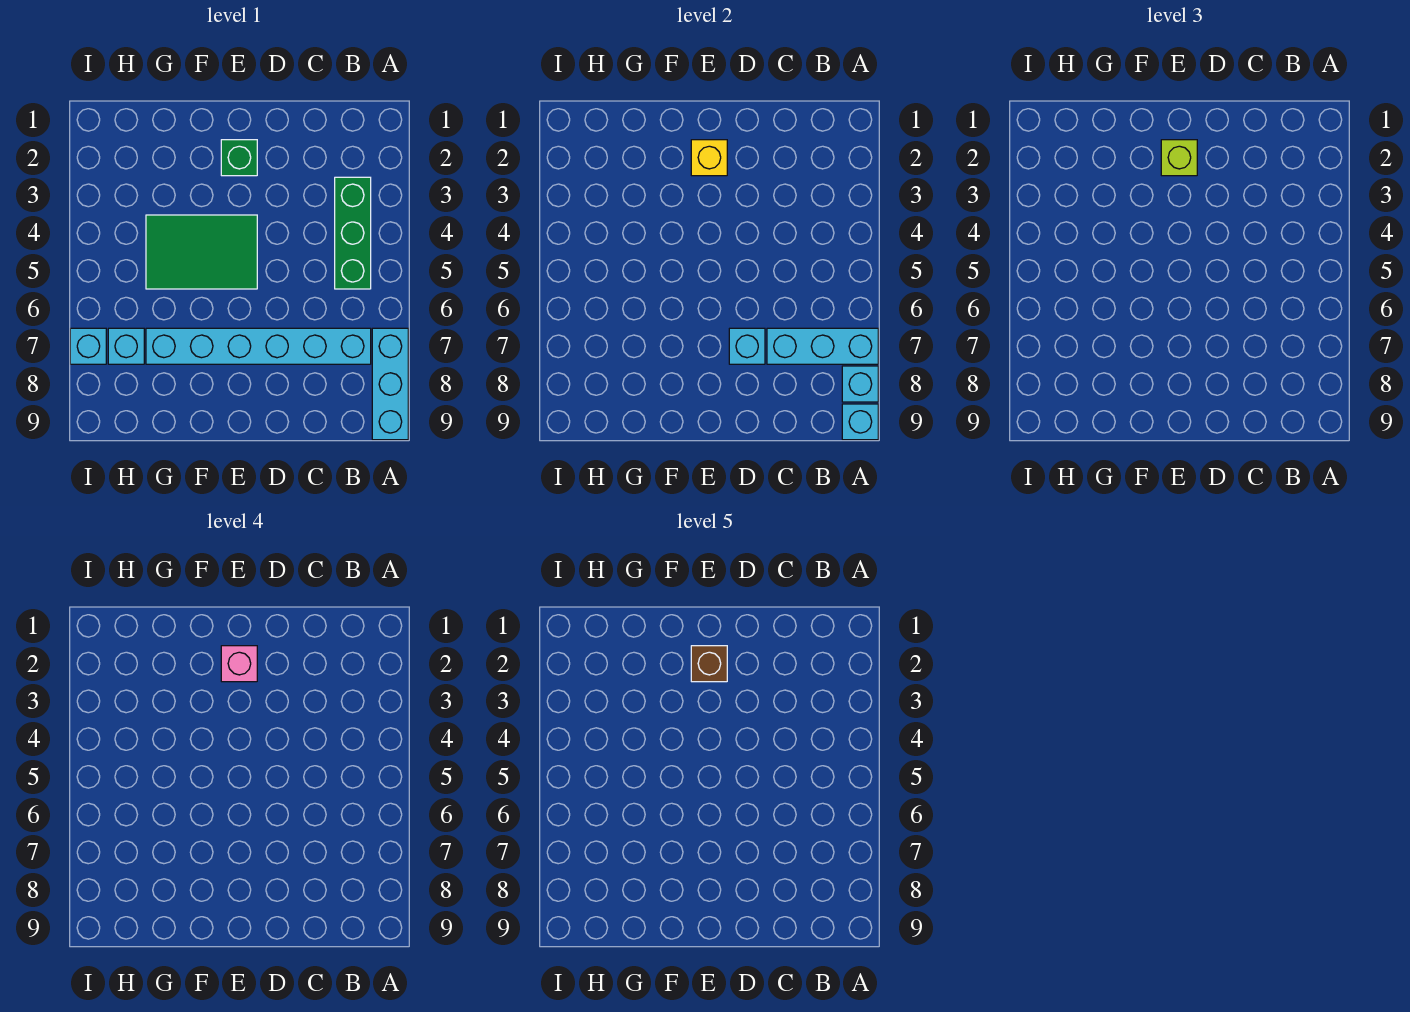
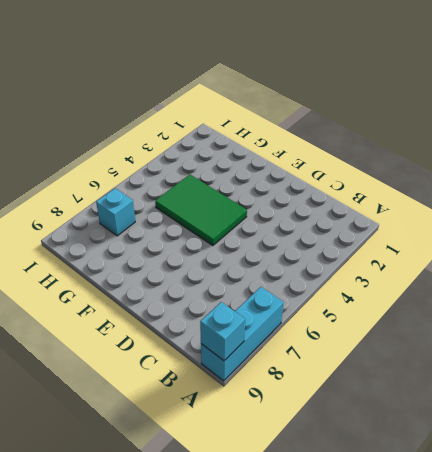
none -> green brick B3:B5 level 1
none -> cyan brick B7:G7 level 1
none -> green brick E2 level 1

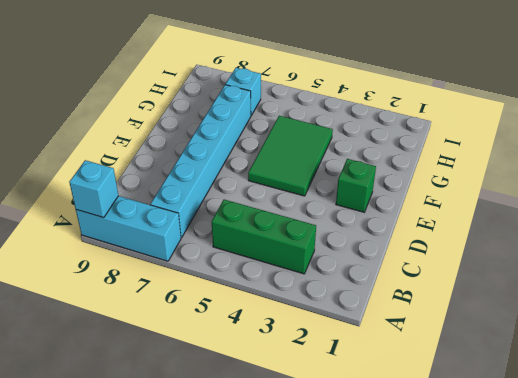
none -> cyan brick I7 level 1
none -> cyan brick A7:C7 level 2
none -> cyan brick A8 level 2

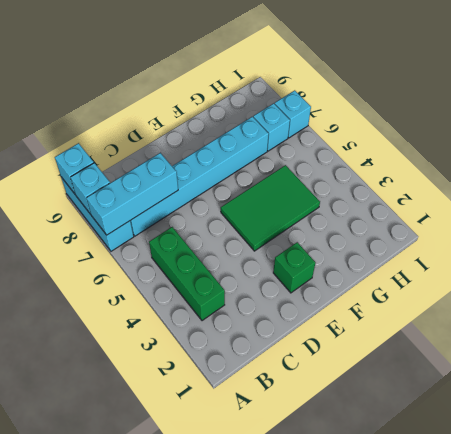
none -> cyan brick D7 level 2
none -> yellow brick E2 level 2
none -> lime brick E2 level 3

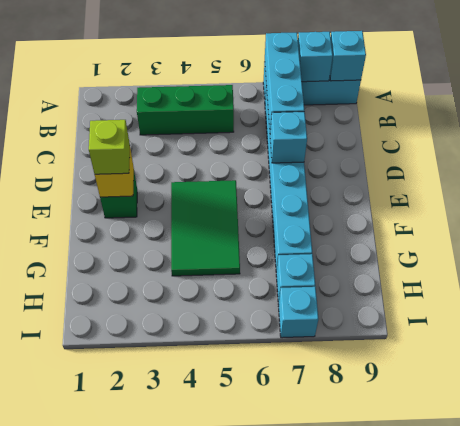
none -> pink brick E2 level 4
none -> brown brick E2 level 5

